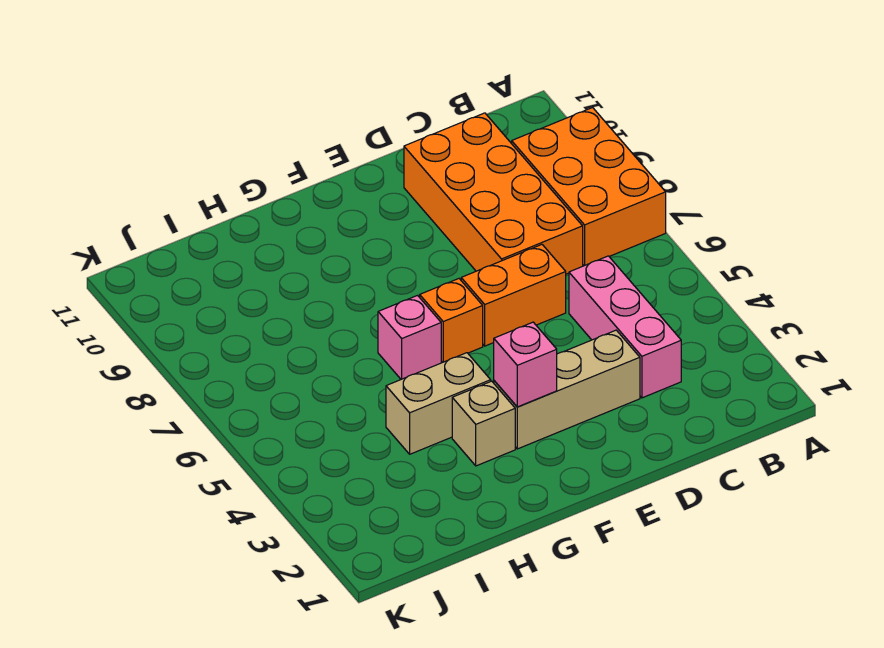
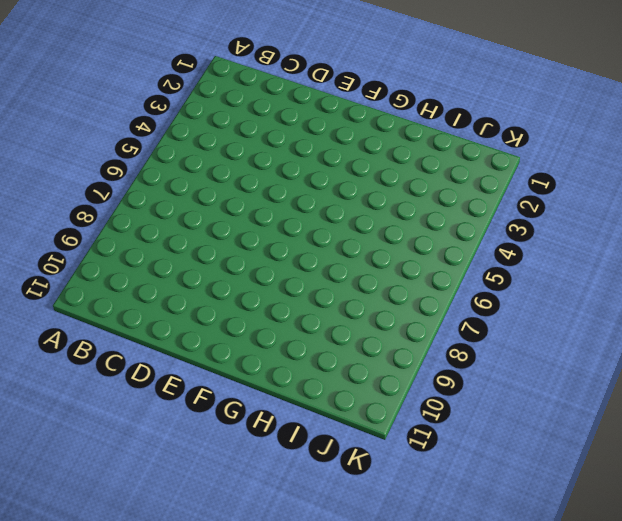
none -> orange brick A7:B9 level 1
none -> pink brick C3:C5 level 1

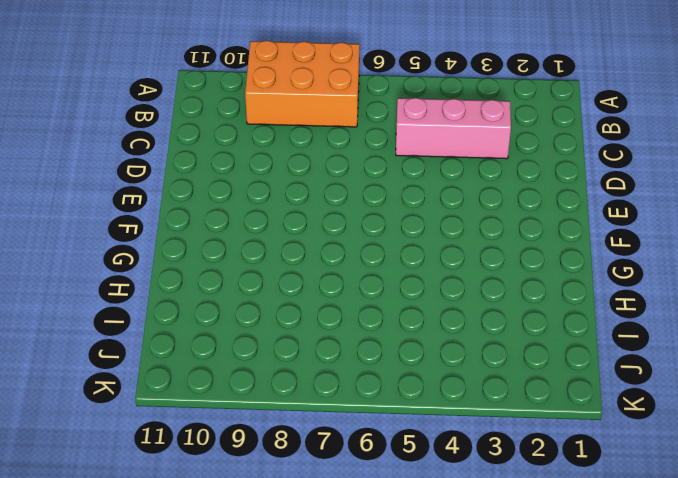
none -> orange brick C7:D10 level 1
none -> tan brick D3:F3 level 1

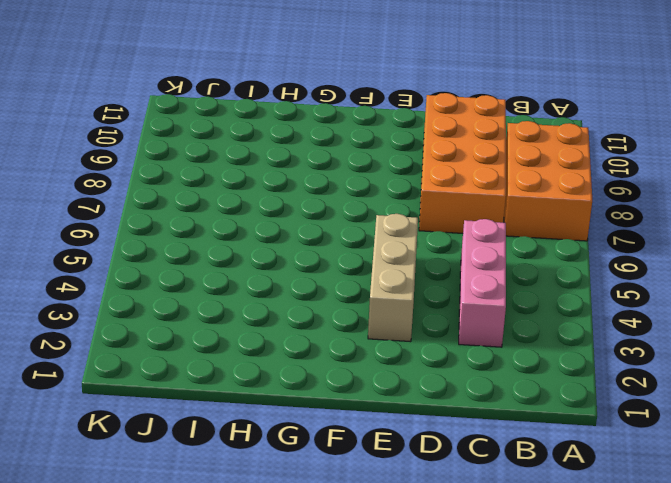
tan brick E3:E5 level 1 -> tan brick D3:F3 level 1
none -> orange brick D6:E6 level 1
none -> orange brick F6 level 1

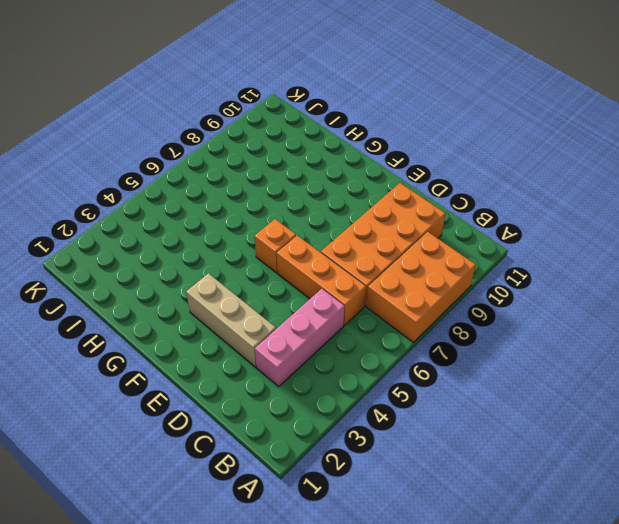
orange brick C6:E6 level 1 -> orange brick D6:E6 level 1
none -> tan brick G3 level 1
none -> tan brick G4:H4 level 1

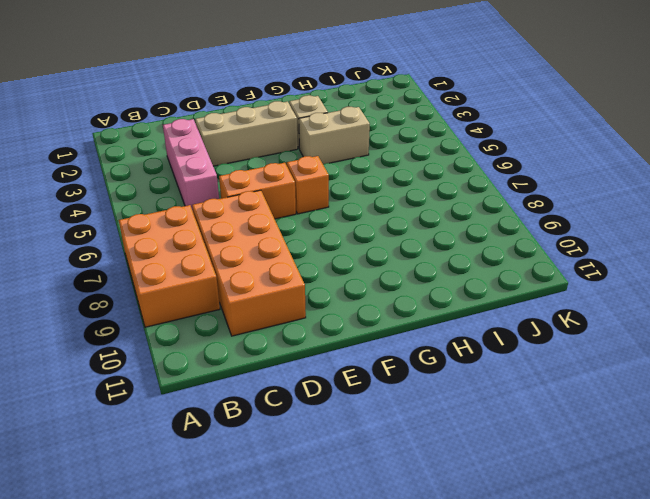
none -> pink brick G6 level 1
none -> pink brick F3 level 2

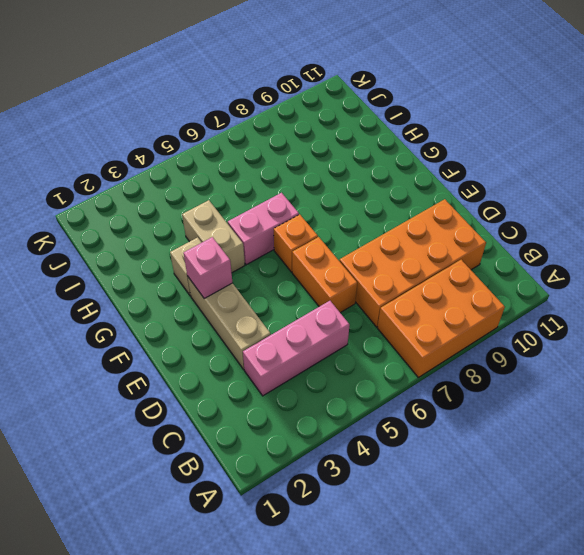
pink brick G5:G6 level 1 -> pink brick G6 level 1

